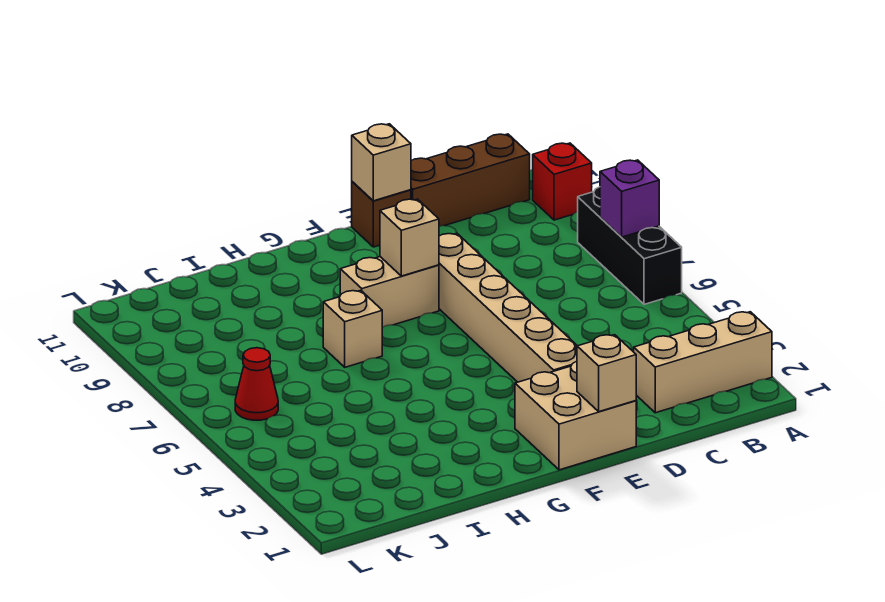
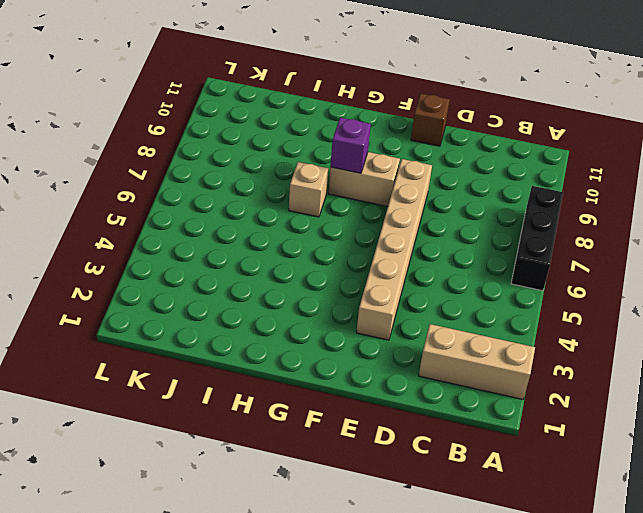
purple brick G8 level 2 -> purple brick A7 level 2
none -> red brick A10 level 1
none -> brown brick B11:D11 level 1
none -> tan brick E1:F2 level 1

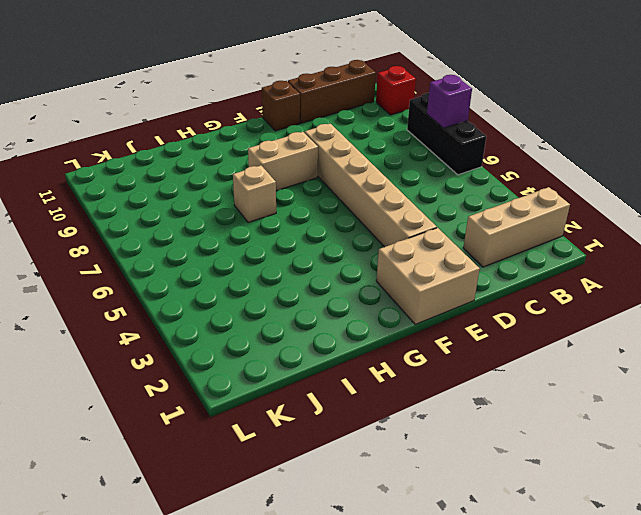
none -> red cone K6 level 1
none -> tan brick E1 level 2
none -> tan brick E11 level 2

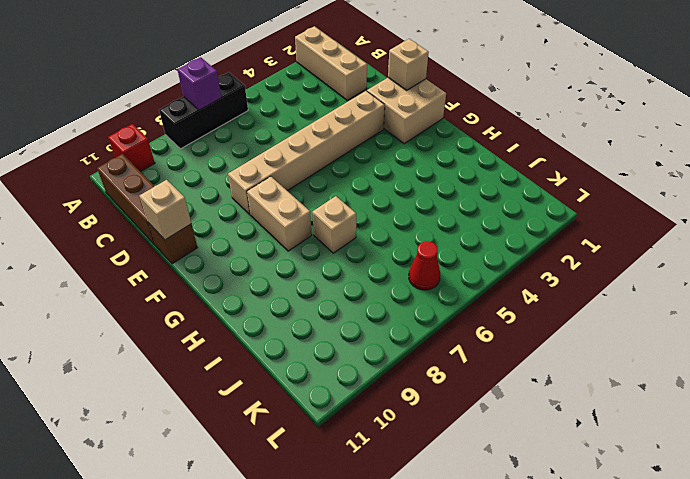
none -> tan brick F8 level 2

